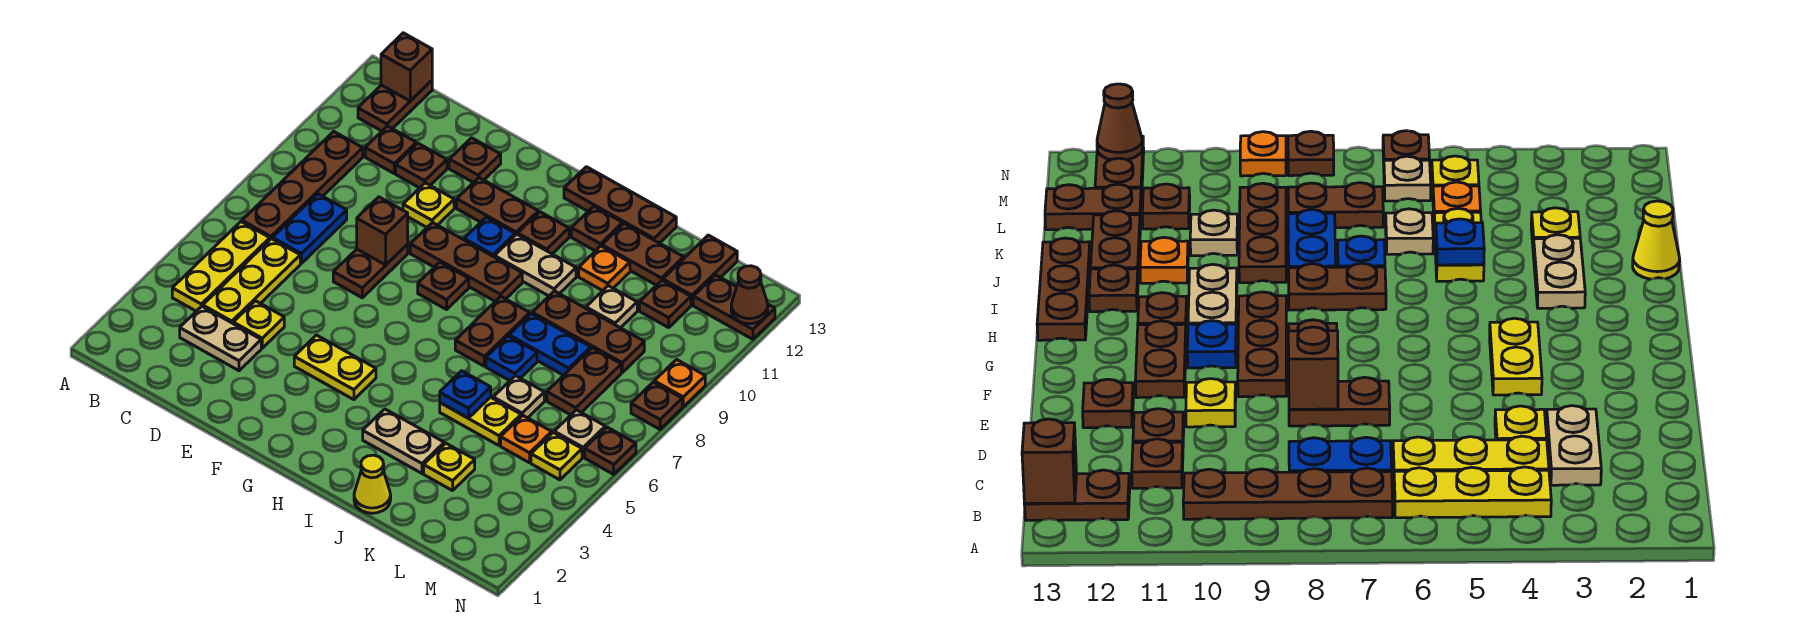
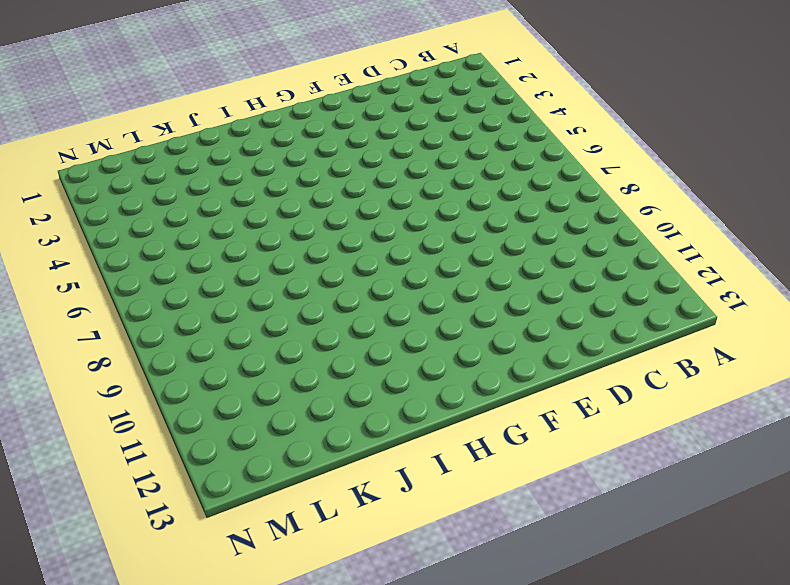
none -> yellow plate B4:B6 level 1
none -> brown plate B7:B10 level 1
none -> brown plate B12:B13 level 1
none -> tan plate C3:D3 level 1

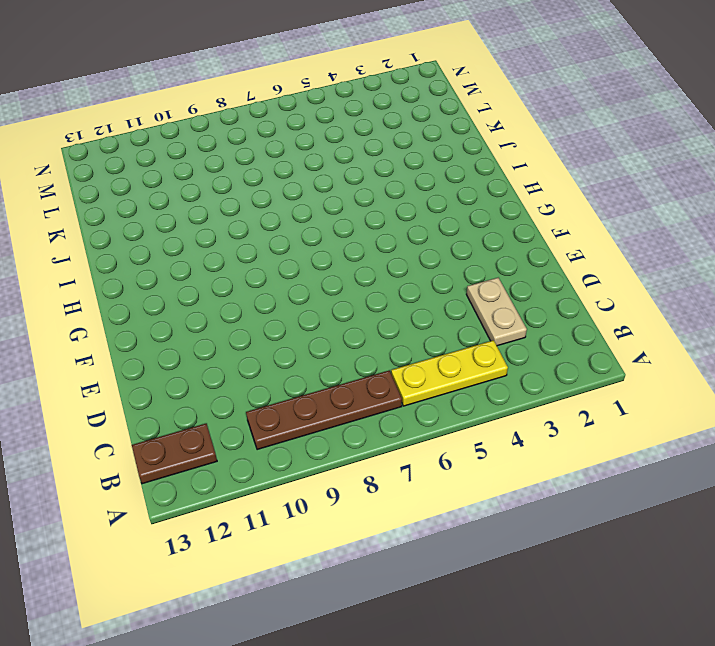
none -> yellow plate C4:C6 level 1
none -> blue plate C7:C8 level 1
none -> brown plate C11 level 1
none -> yellow plate D4 level 1

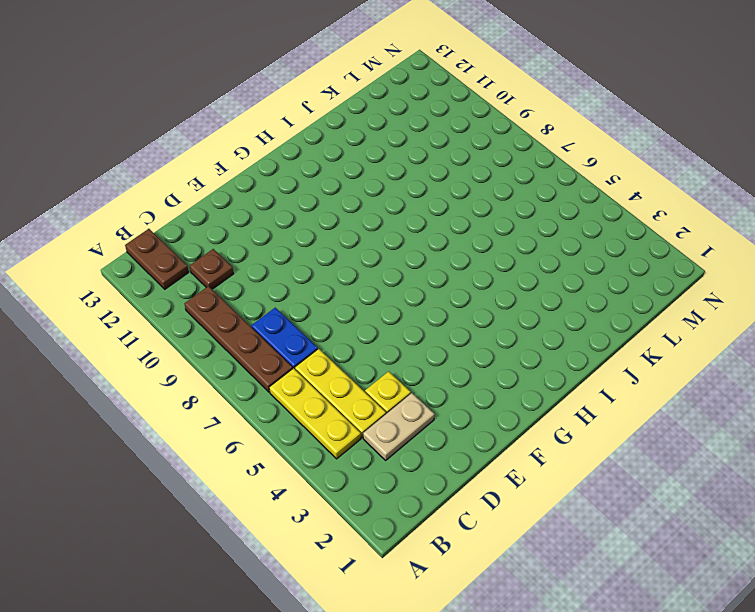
none -> brown plate D11 level 1
none -> brown plate E7:E8 level 1
none -> yellow plate E10 level 1
none -> brown plate E12 level 1

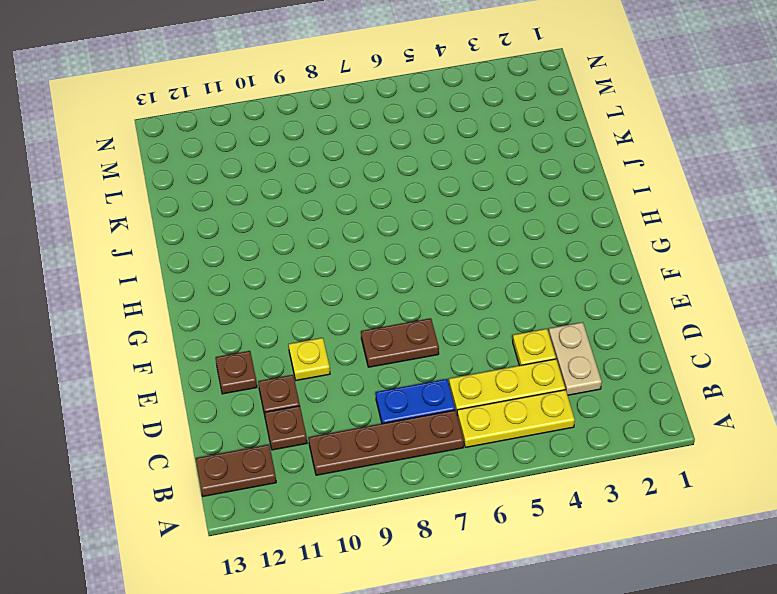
none -> yellow plate F4:G4 level 1
none -> brown plate F9:H9 level 1
none -> brown plate F11:G11 level 1
none -> brown plate G8 level 1

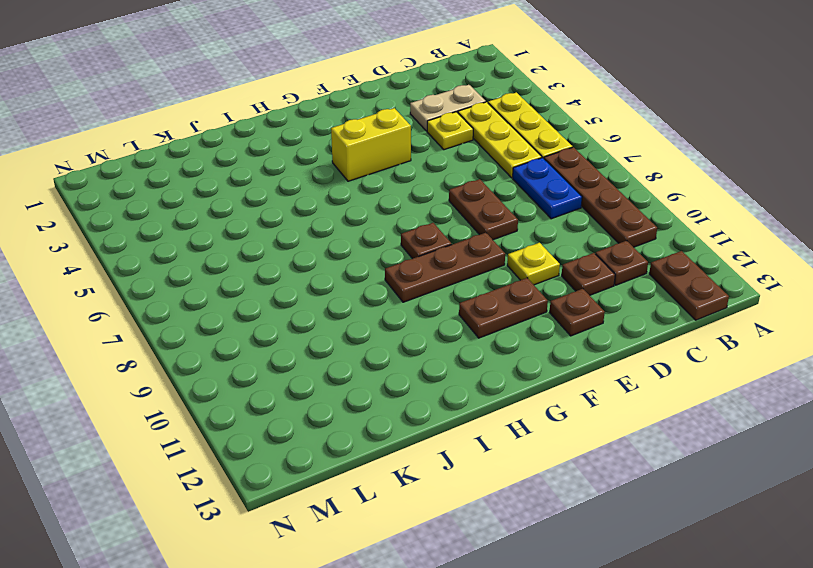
yellow brick F4:G4 level 1 -> yellow plate F4:G4 level 1
none -> blue plate G10 level 1
none -> tan plate H10:I10 level 1
none -> brown plate H11 level 1
none -> brown plate H13:J13 level 1

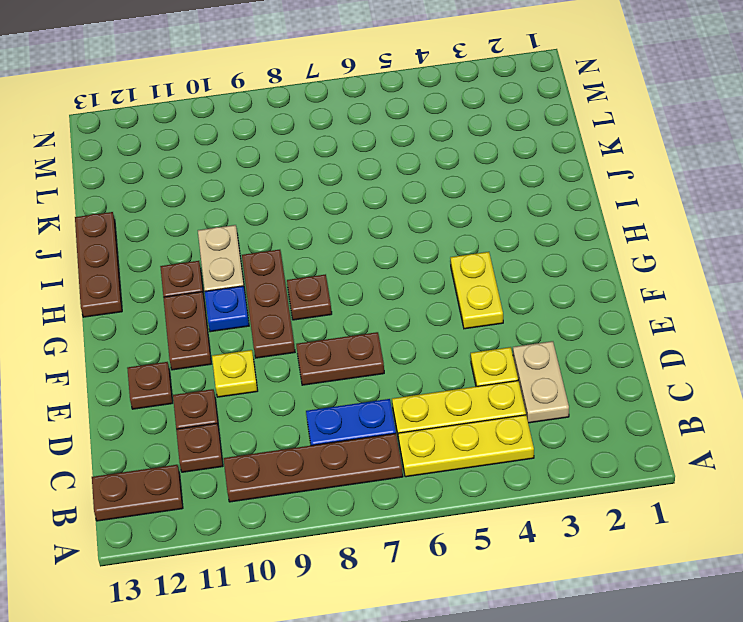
none -> tan plate I3:J3 level 1
none -> brown plate I7:I8 level 1
none -> brown plate I12 level 1
none -> yellow cone J1 level 1

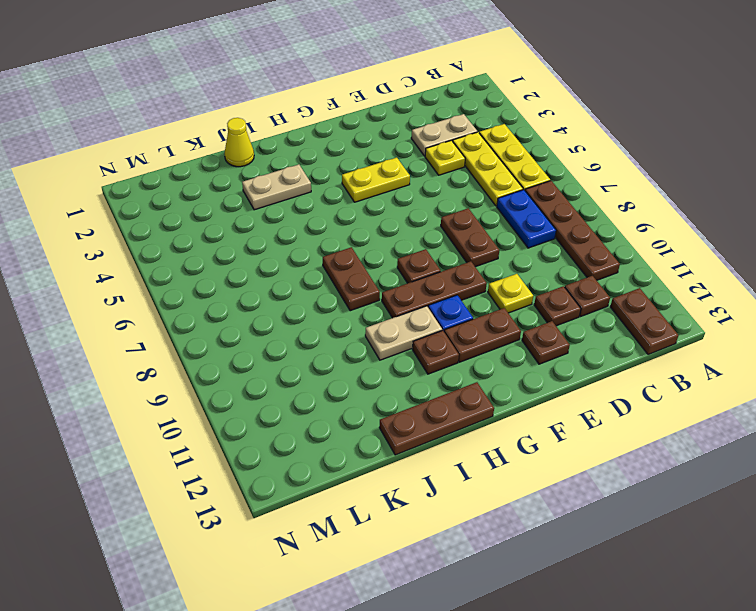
none -> brown plate I12 level 1
none -> yellow plate J5:K5 level 1
none -> blue plate J7 level 1
none -> blue plate J8:K8 level 1

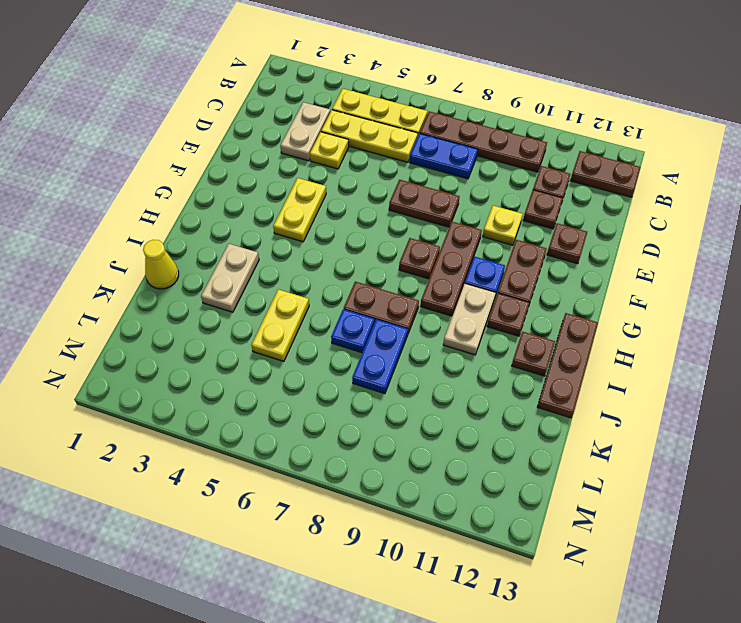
none -> brown plate J9:L9 level 1
none -> orange plate J11 level 1
none -> brown plate J12:K12 level 1
none -> yellow plate K3 level 1

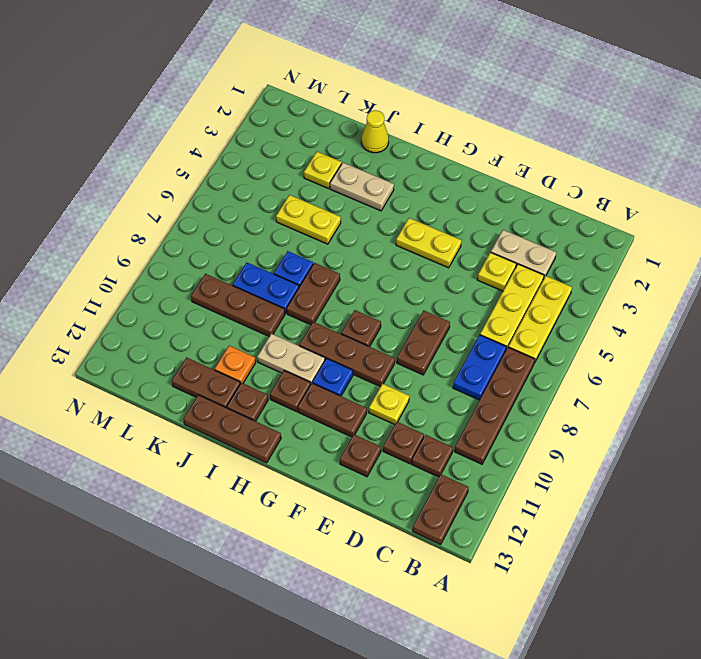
none -> tan plate K6 level 1
none -> tan plate K10 level 1
none -> orange plate L5 level 1
none -> brown plate L7:L8 level 1

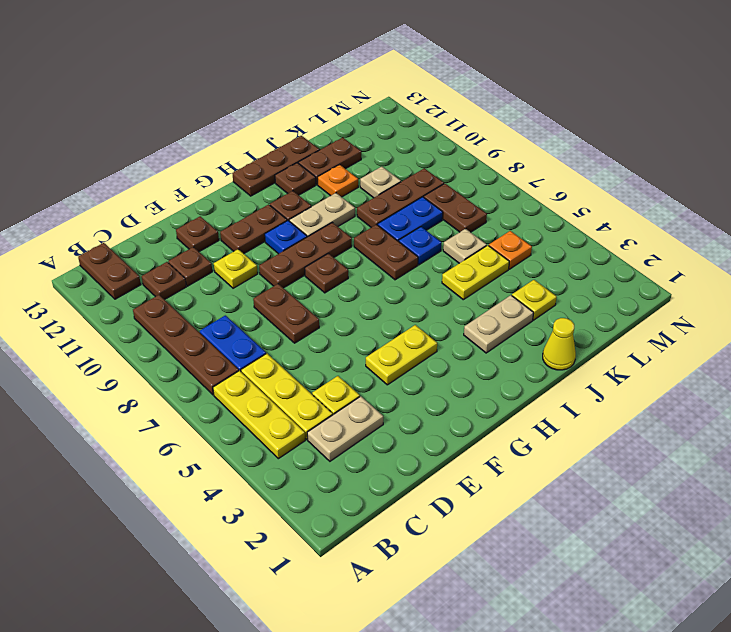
none -> brown plate L11 level 1
none -> brown plate L12:L13 level 1
none -> yellow plate M5 level 1
none -> tan plate M6 level 1

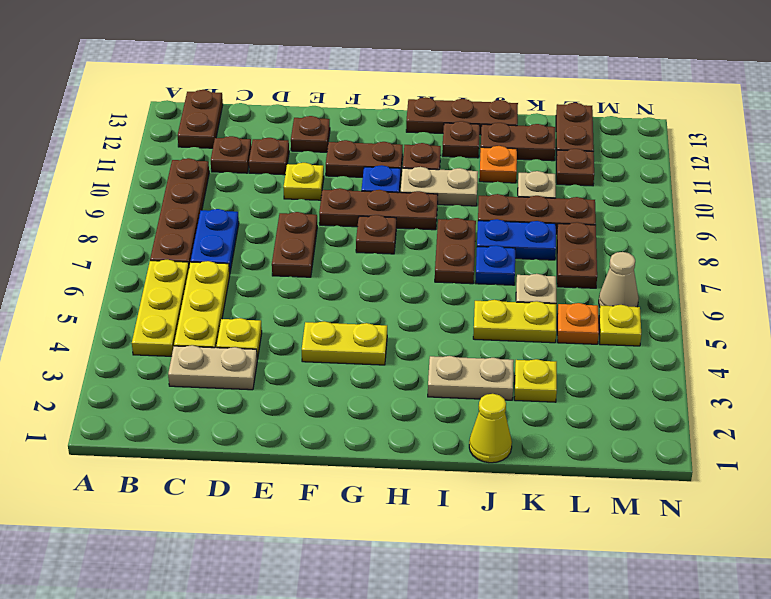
tan cone M6 level 1 -> tan plate M6 level 1
none -> brown plate M12:N12 level 1
none -> brown plate N6 level 1
none -> brown plate N8 level 1
none -> orange plate N9 level 1

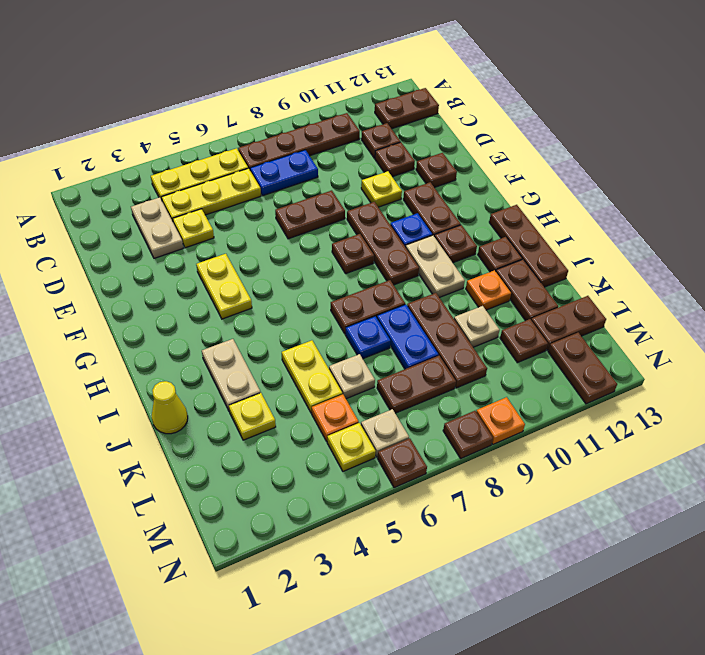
none -> brown brick B13 level 2
none -> brown brick E8 level 2
none -> blue plate J5 level 2
none -> brown cone N12 level 2

